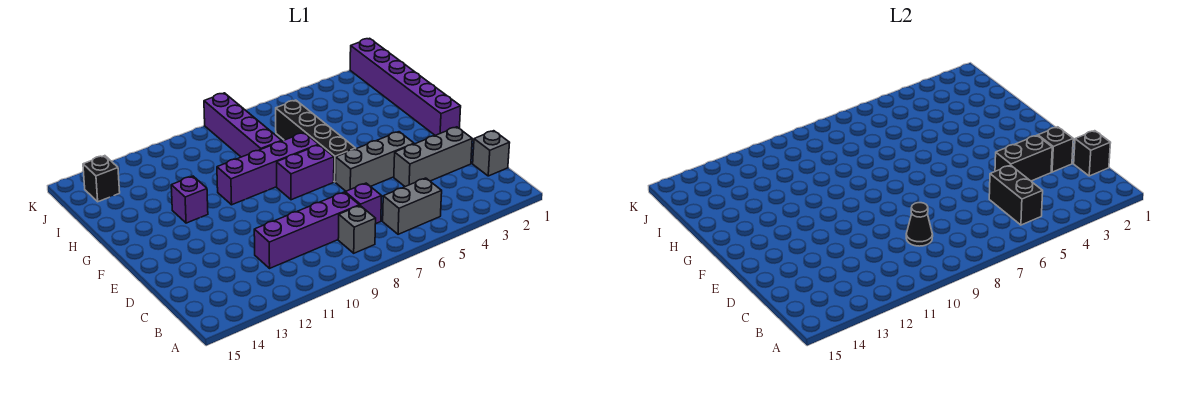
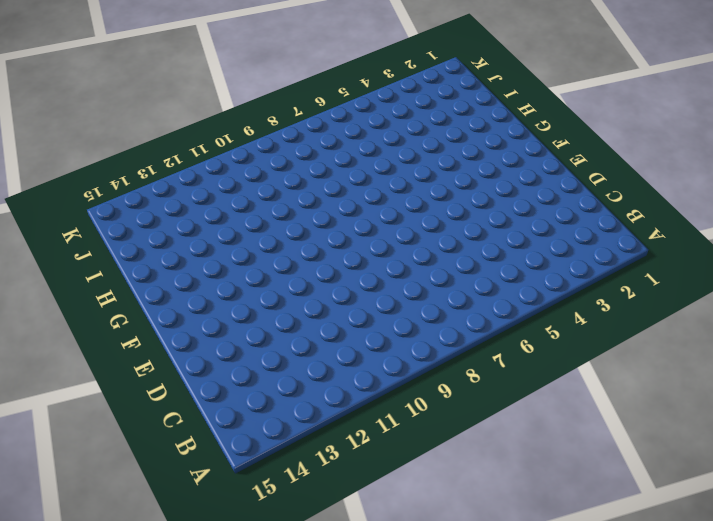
none -> grey brick B5:B6 level 1
none -> grey brick B8 level 1
none -> grey brick C1 level 1

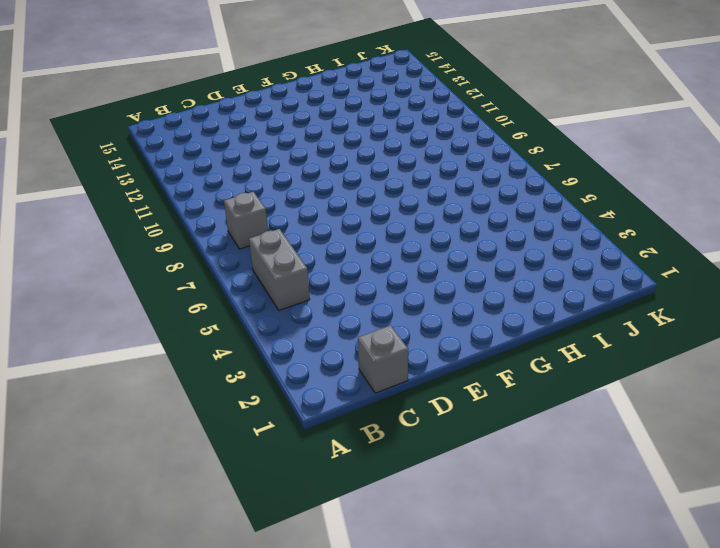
none -> purple brick C7 level 1
none -> purple brick C8:C11 level 1
none -> grey brick D2:D4 level 1

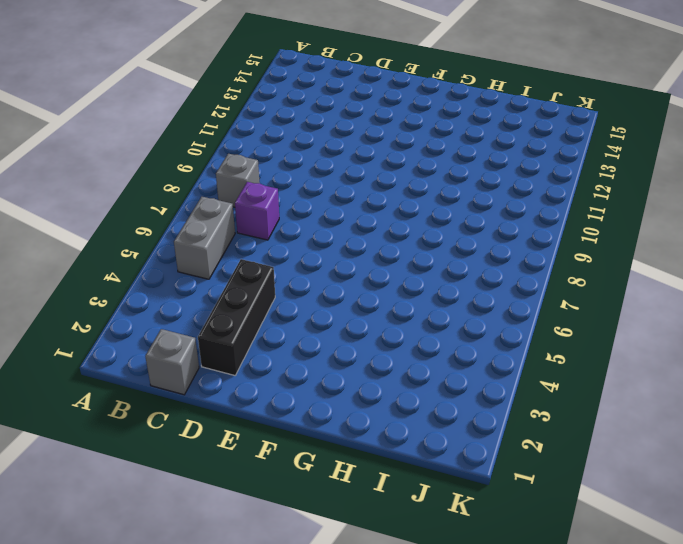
black brick D2:D4 level 1 -> grey brick D2:D4 level 1
none -> purple brick C8:C11 level 1
none -> grey brick E4:E6 level 1
none -> purple brick F1:K1 level 1

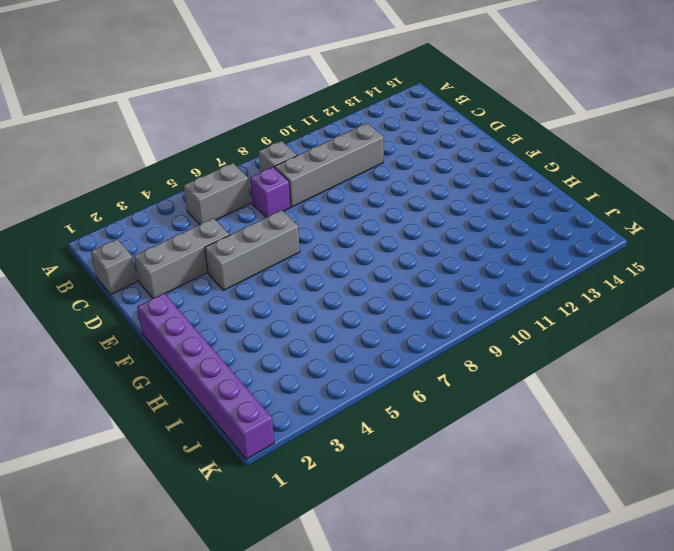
grey brick C8:C11 level 1 -> purple brick C8:C11 level 1
none -> black brick F6:I6 level 1
none -> purple brick F7:F8 level 1
none -> purple brick G7:G10 level 1

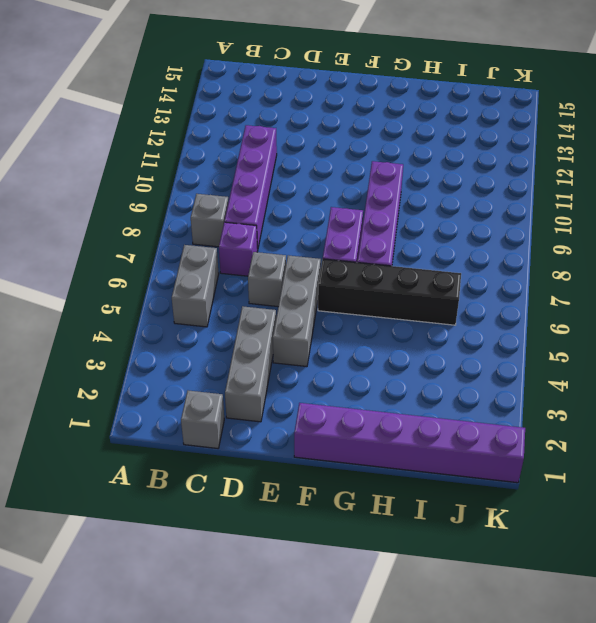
grey brick D6 level 1 -> none
none -> purple brick G12 level 1
none -> purple brick H8:K8 level 1
none -> black brick J14 level 1

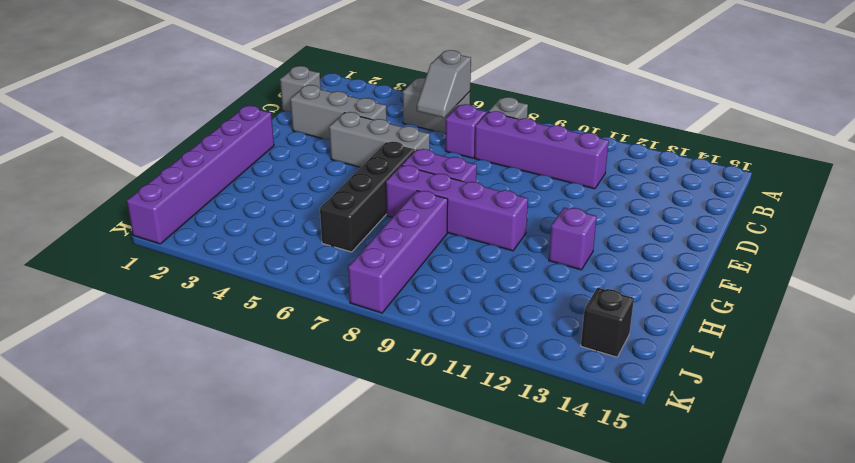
grey slope B6:C6 level 2 top B -> none
none -> black brick B5:C5 level 2
none -> black brick C1 level 2
none -> black cone C9 level 2

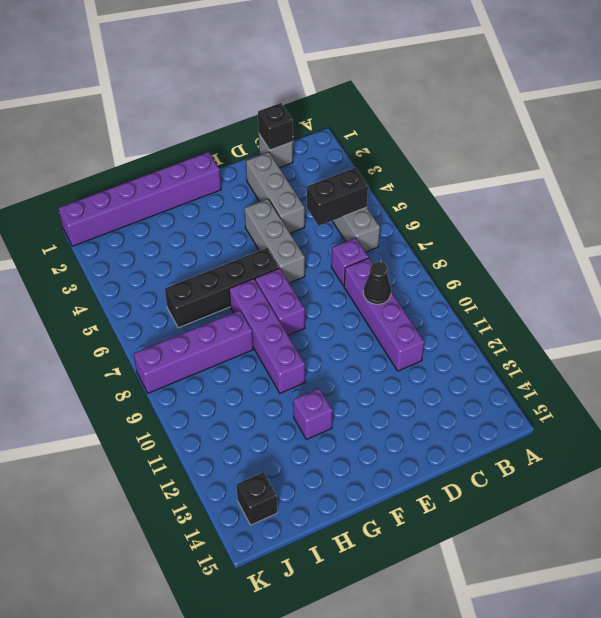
none -> grey brick B8 level 1
none -> black brick D2 level 2
none -> black brick D3:D4 level 2

